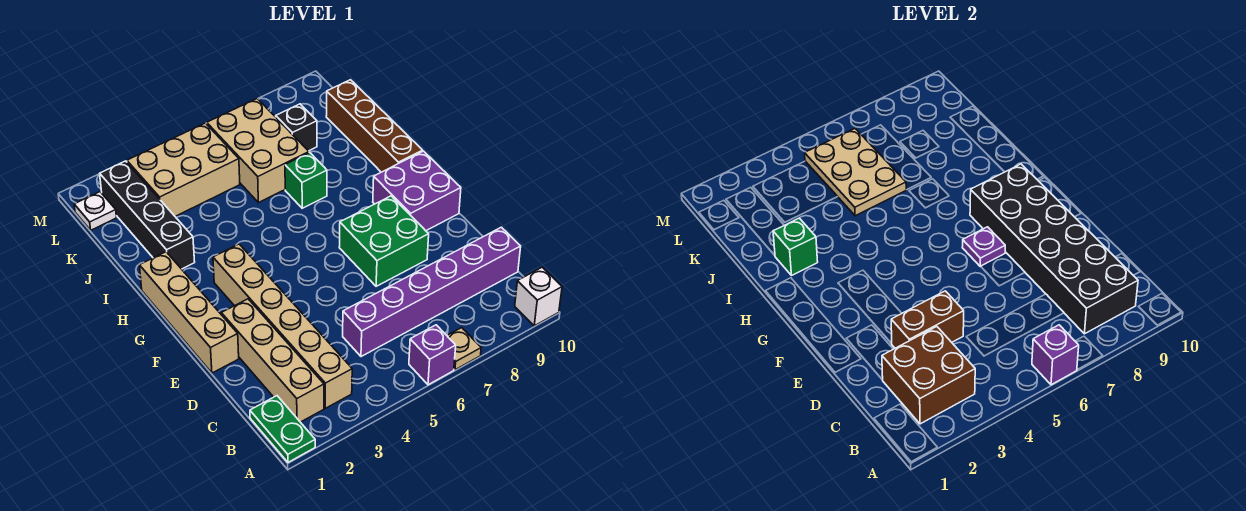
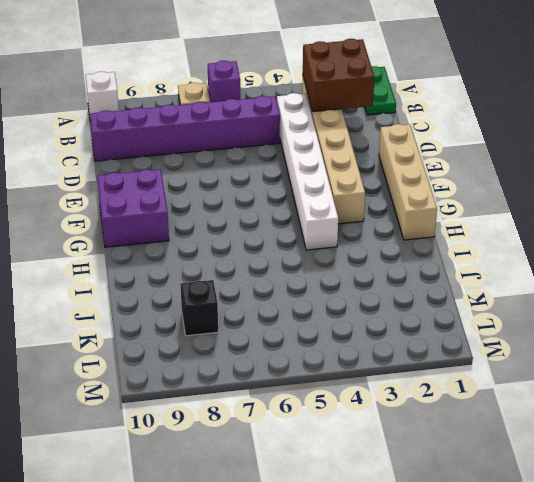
white brick C4:H4 level 1 -> none
none -> tan brick B2:E2 level 1
none -> green brick E7:F8 level 1
none -> brown brick H10:K10 level 1

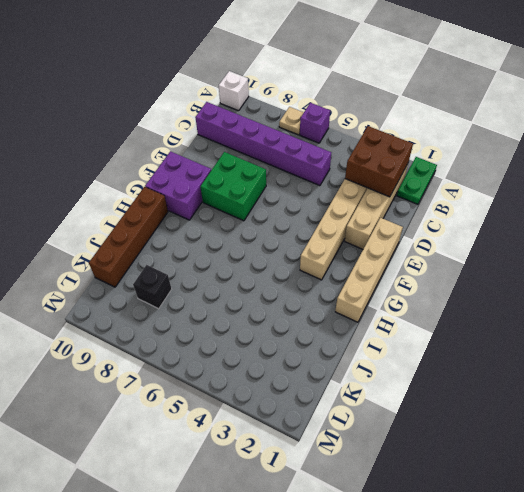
none -> black brick I2:L2 level 1
none -> green brick I7 level 1
none -> tan brick J6:L7 level 1

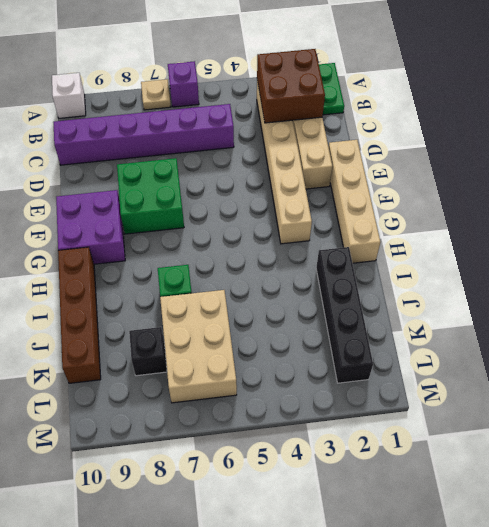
none -> tan brick K3:L5 level 1
none -> white plate L1 level 1
none -> purple brick A6 level 2

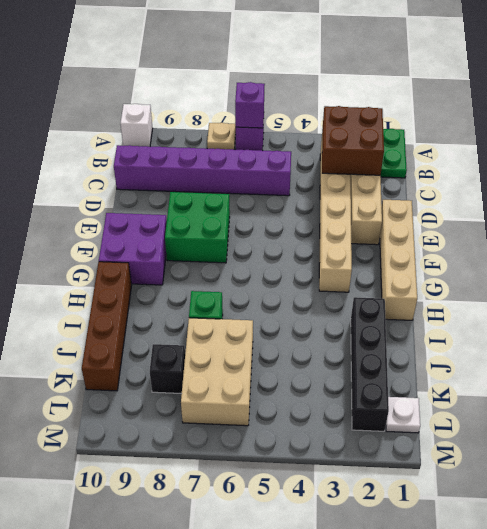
none -> tan brick K3:L5 level 1
none -> black brick B8:G9 level 2
none -> brown brick D3:D4 level 2

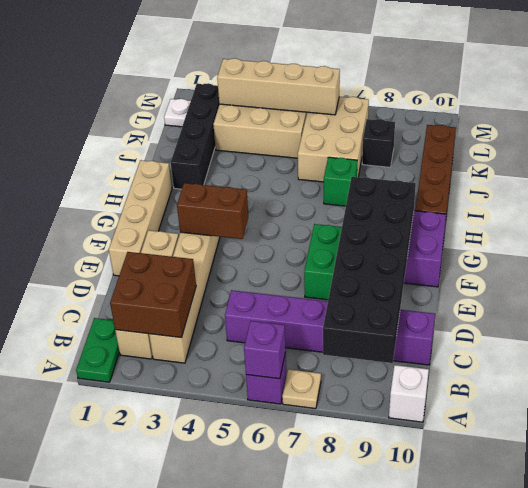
brown brick F3:F4 level 2 -> brown brick D3:D4 level 2
tan brick L3:L6 level 2 -> tan plate J5:L6 level 2
none -> purple plate F7 level 2
none -> green brick I2 level 2

